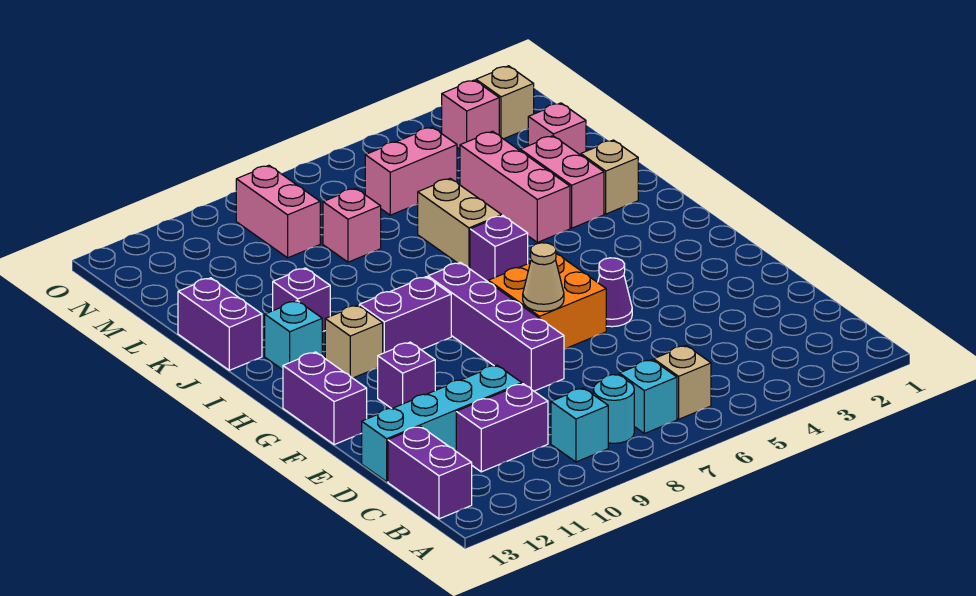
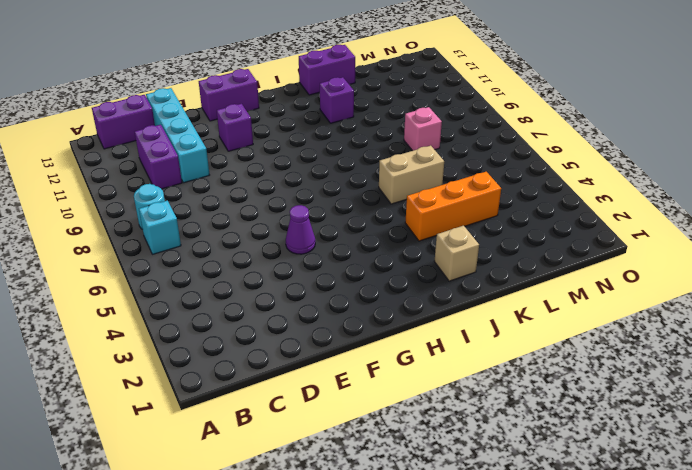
orange brick J4:L4 level 1 -> pink brick J4:L4 level 1
none -> tan brick B6 level 1
none -> cyan brick B9 level 1
none -> purple brick E8:H8 level 1

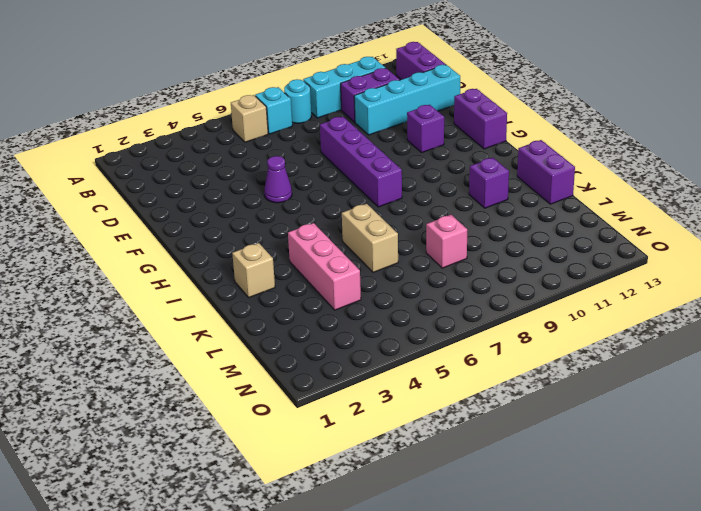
cyan brick B9:B11 level 1 -> cyan brick B9 level 1
none -> orange brick F6:G7 level 1
none -> purple brick H9:H10 level 1
none -> tan brick H11 level 1

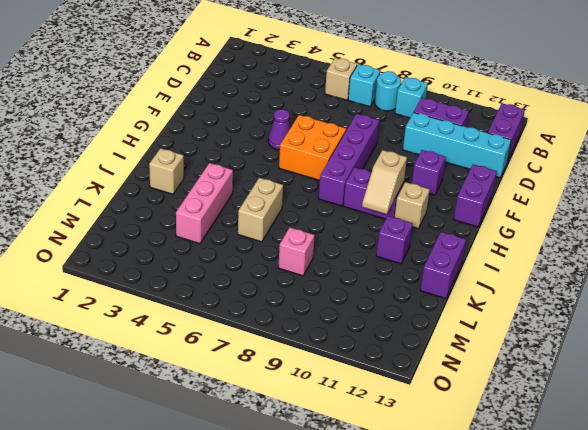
tan slope H10:I10 level 2 top H -> none
none -> purple brick I6 level 1
none -> cyan brick I12 level 1
none -> pink brick J3:K3 level 1

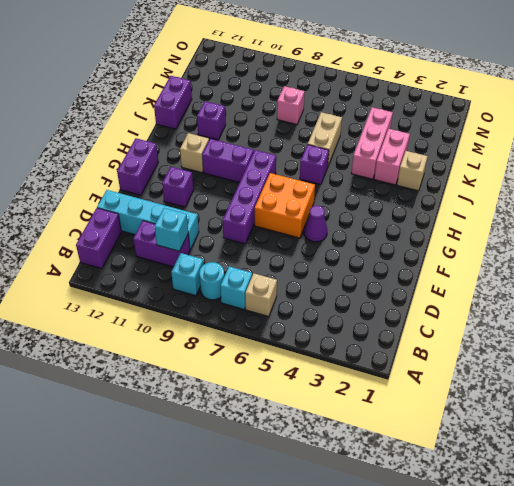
cyan brick C10 level 2 -> cyan brick I12 level 1
none -> pink brick L2 level 1
none -> pink brick M5:M6 level 1
none -> pink brick M9:N9 level 1

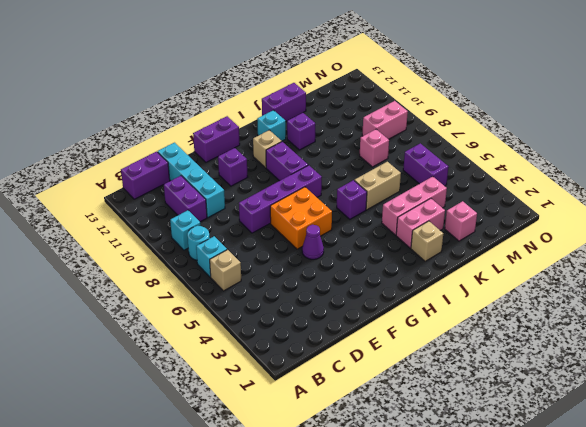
purple brick M5:M6 level 1 -> pink brick M5:M6 level 1
none -> tan brick N2 level 1
none -> pink brick N3 level 1
none -> tan cone F7 level 2

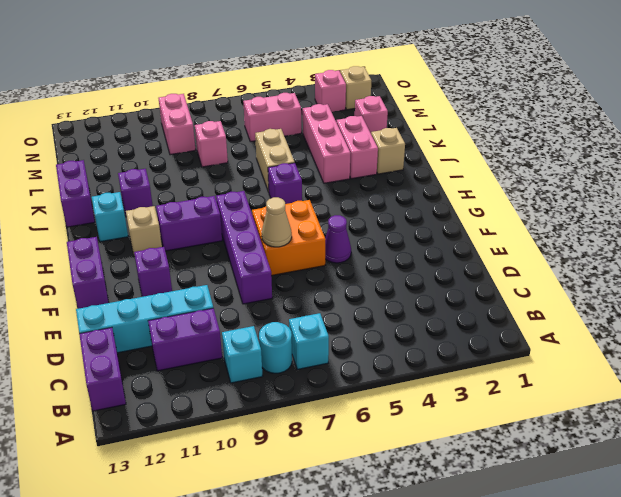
none -> tan brick B6 level 1

